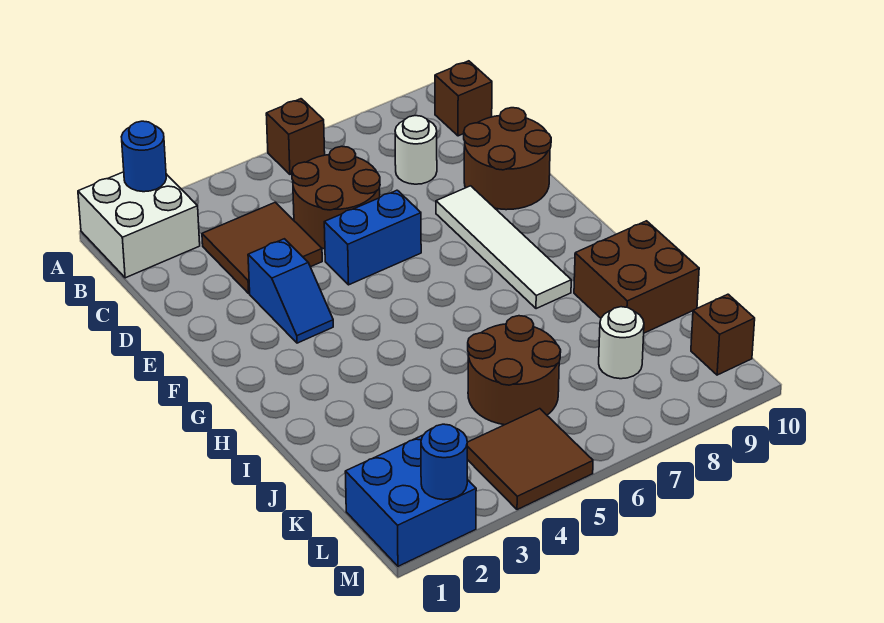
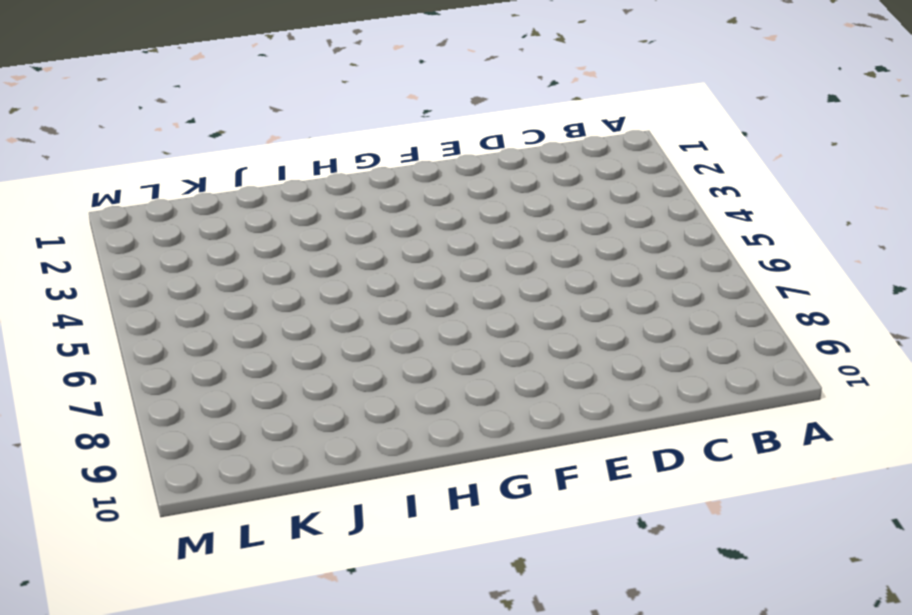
none -> white brick A1:B2 level 1
none -> brown brick A6 level 1
none -> brown brick B10 level 1

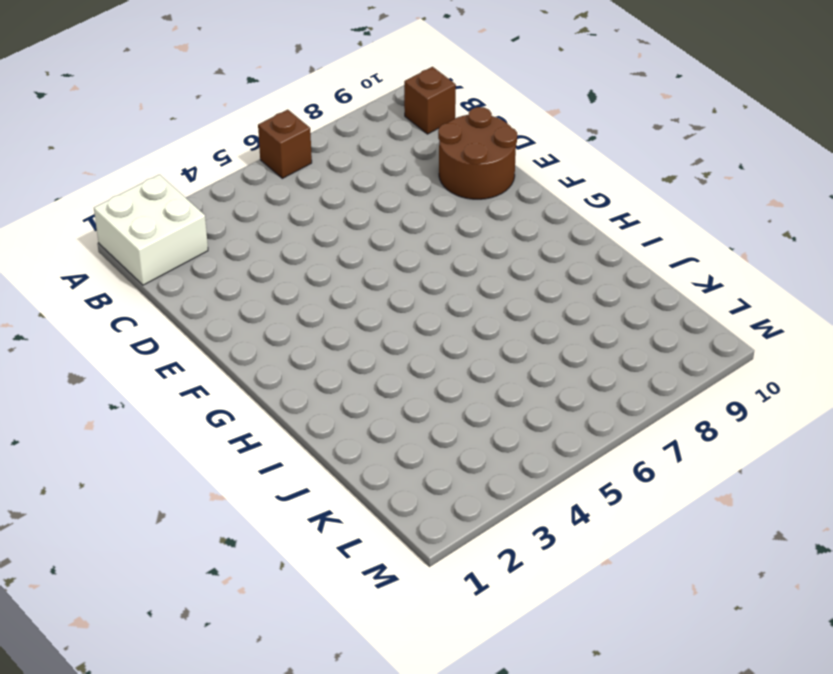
none -> brown tile C3:D4 level 1
none -> brown round brick C5:D6 level 1
none -> white round brick C8 level 1

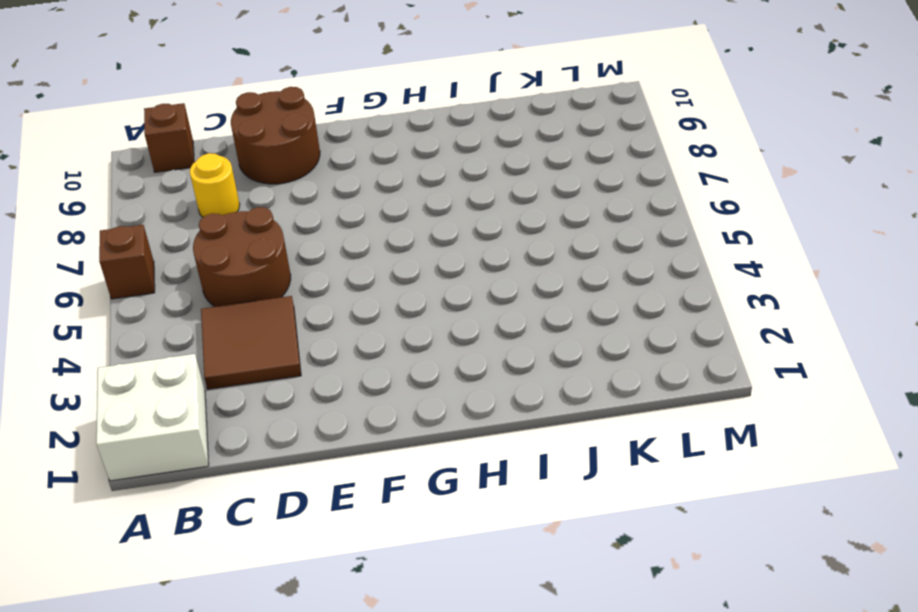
yellow round brick C8 level 1 -> white round brick C8 level 1
none -> blue slope E3:F3 level 1 top E
none -> blue brick E5:E6 level 1
none -> white tile E8:H8 level 1

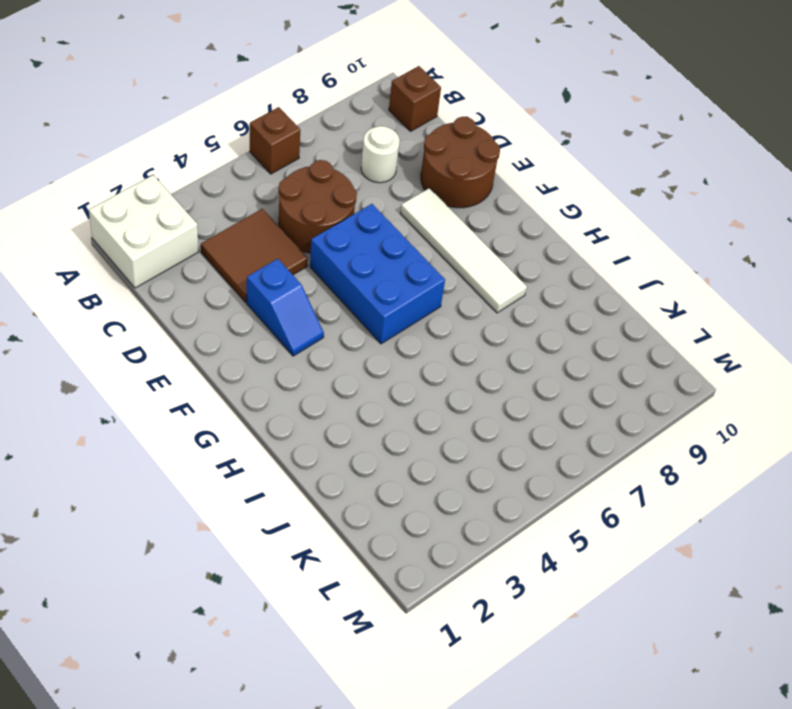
blue brick E5:G6 level 1 -> blue brick E5:E6 level 1
none -> brown brick I9:J10 level 1
none -> brown round brick J5:K6 level 1
none -> white round brick K8 level 1

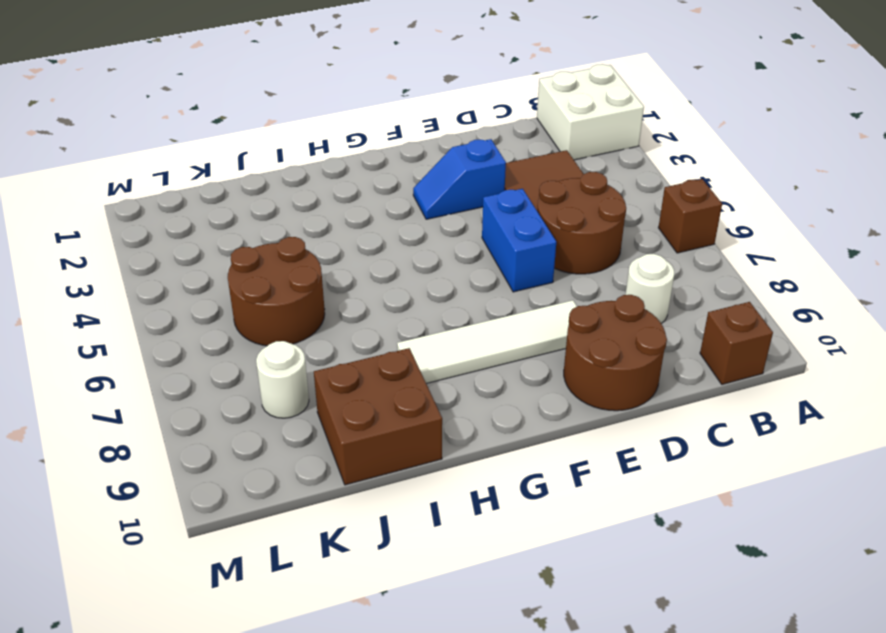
none -> blue brick L1:M2 level 1
none -> brown tile L4:M5 level 1
none -> brown brick L10 level 1

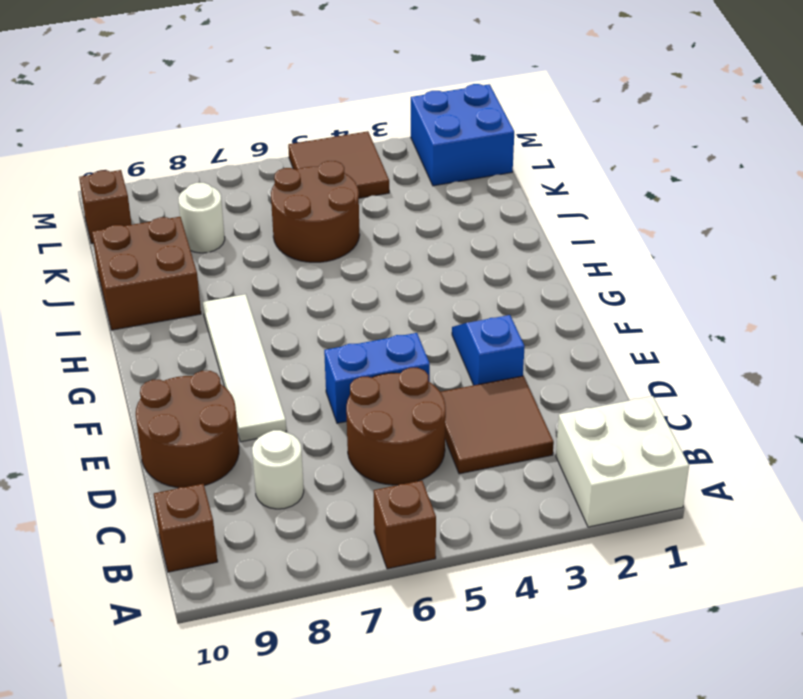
none -> blue round brick A2 level 2
none -> blue round brick M2 level 2

